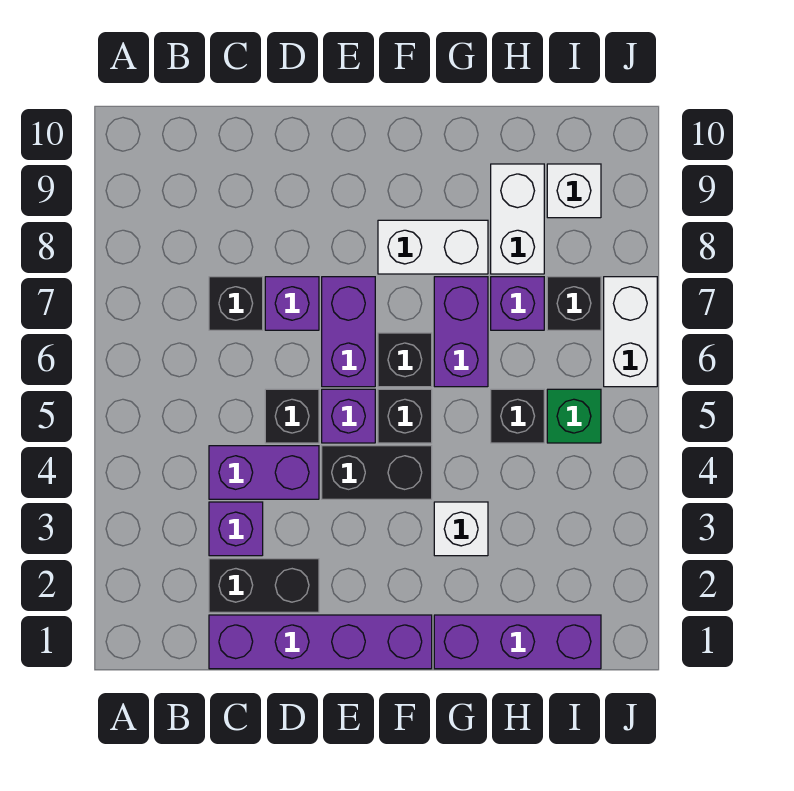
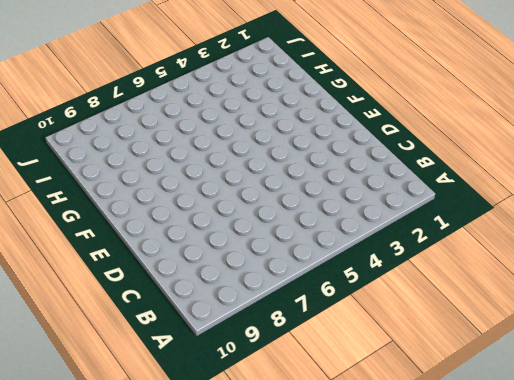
none -> purple brick C1:F1 level 1
none -> black brick C2:D2 level 1
none -> purple brick C3 level 1

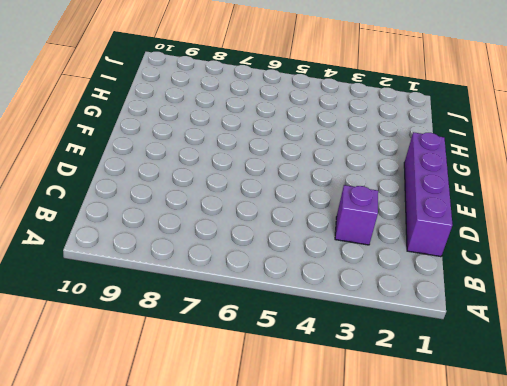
none -> black brick C2:D2 level 1
none -> purple brick C4:D4 level 1
none -> black brick C7 level 1

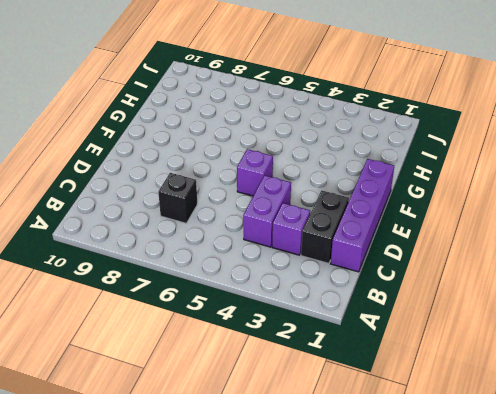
none -> black brick D5 level 1
none -> purple brick D7 level 1
none -> black brick E4:F4 level 1

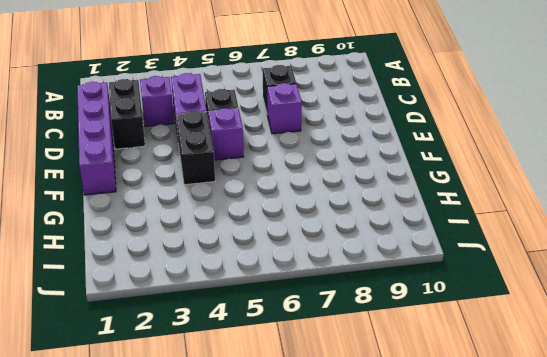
none -> purple brick E6:E7 level 1
none -> black brick F5 level 1
none -> black brick F6 level 1

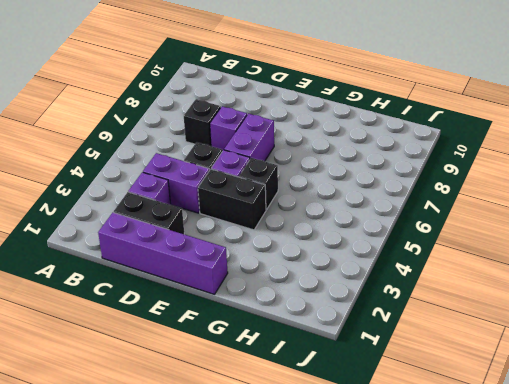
none -> black brick F6 level 1
none -> white brick F8:G8 level 1
none -> purple brick G1:I1 level 1

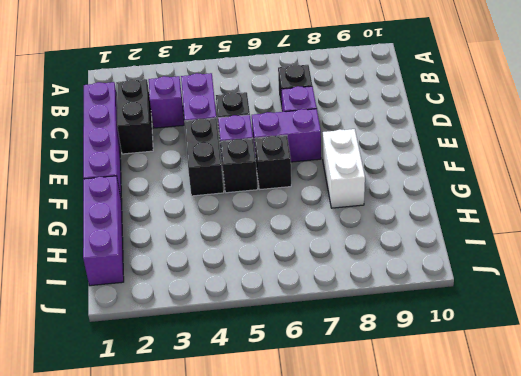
none -> white brick G3 level 1
none -> purple brick G6:G7 level 1
none -> black brick H5 level 1

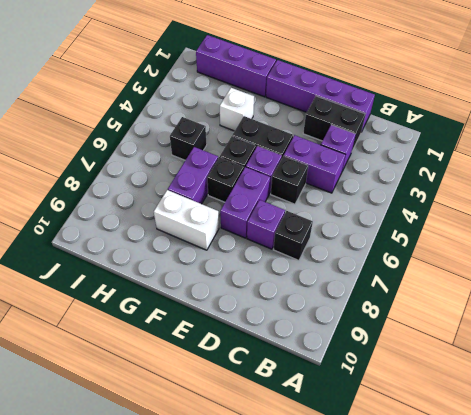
none -> purple brick H7 level 1
none -> white brick H8:H9 level 1
none -> green brick I5 level 1

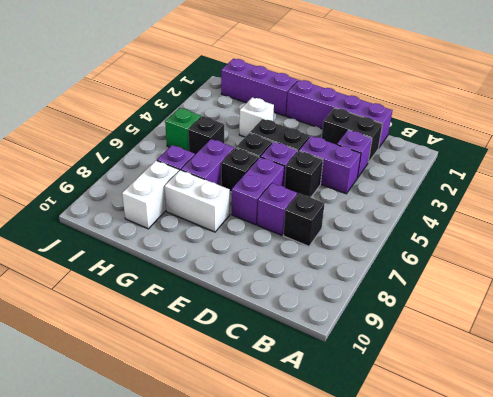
none -> black brick I7 level 1
none -> white brick I9 level 1
none -> white brick J6:J7 level 1

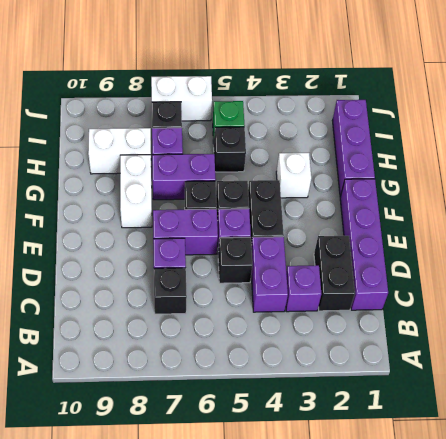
none -> white brick I9 level 1

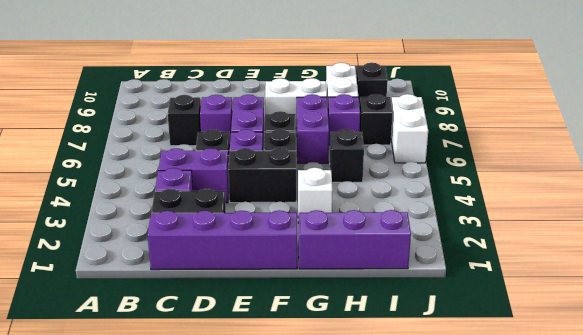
black brick I9 level 1 -> white brick I9 level 1
none -> green brick I5 level 1

